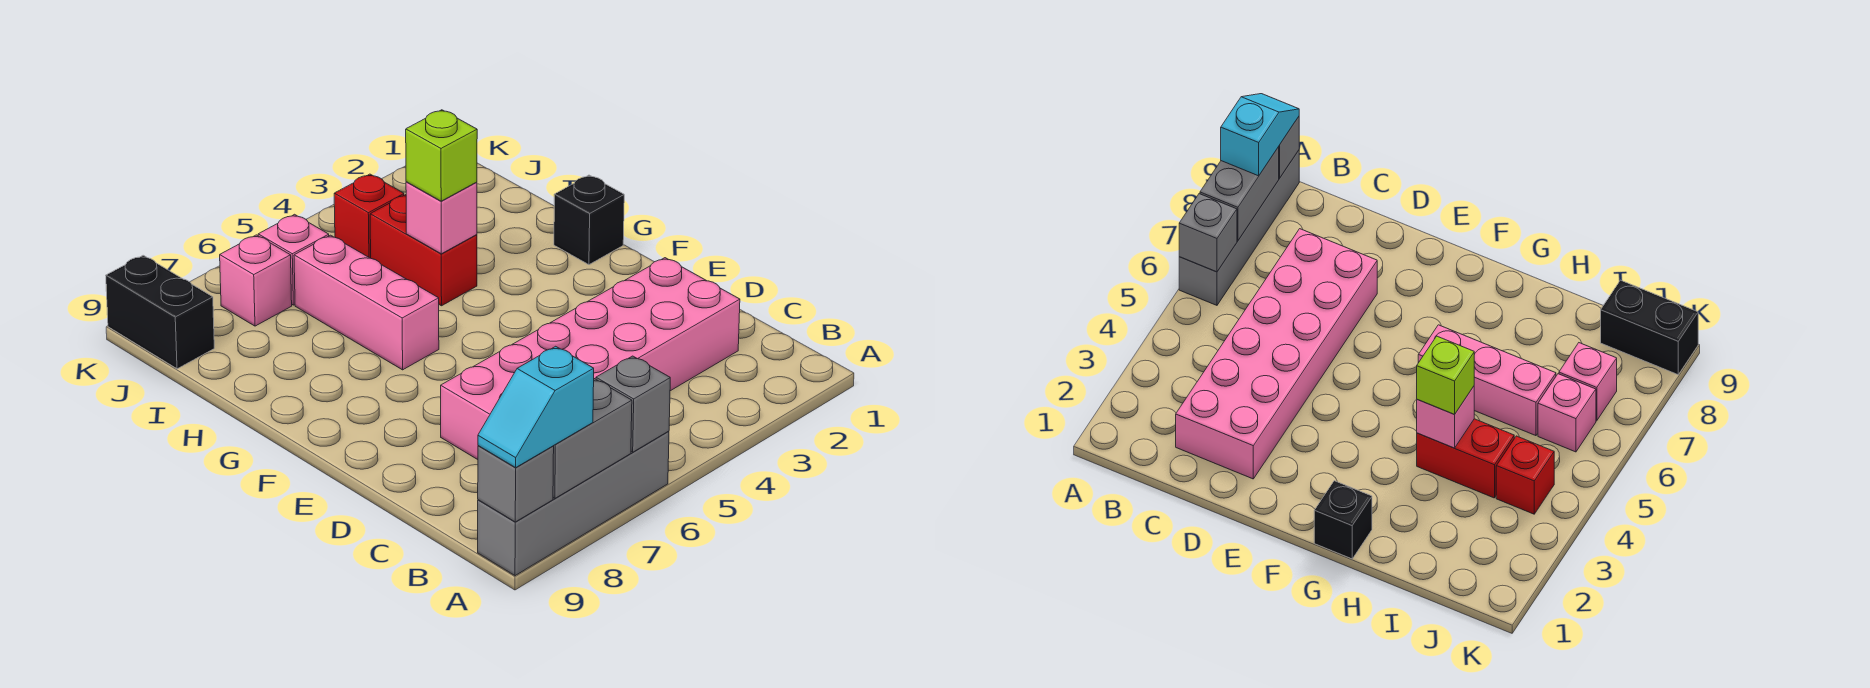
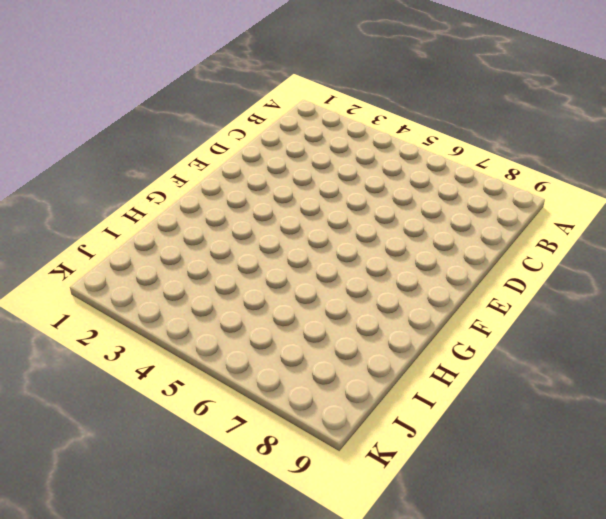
none -> grey brick A6:A9 level 1
none -> pink brick C2:D7 level 1
none -> black brick G1 level 1

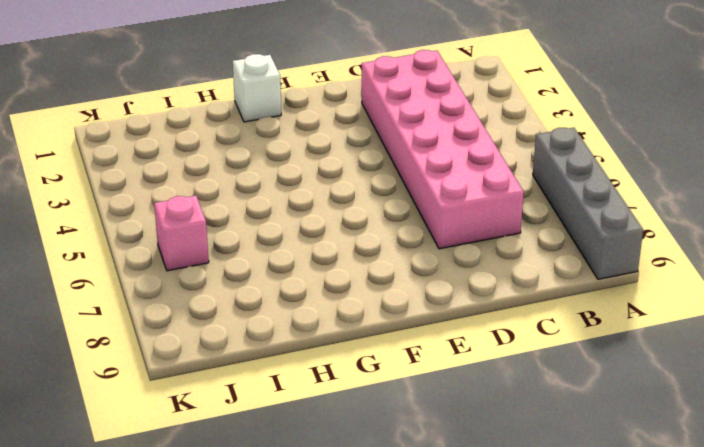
white brick G1 level 1 -> black brick G1 level 1
none -> pink brick G6:I6 level 1
none -> red brick H4:I4 level 1
none -> red brick J4 level 1

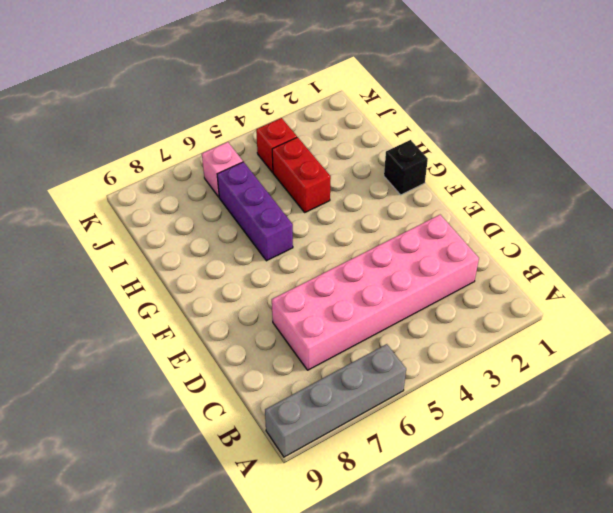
purple brick G6:I6 level 1 -> pink brick G6:I6 level 1
none -> pink brick J7 level 1
none -> black brick J9:K9 level 1
none -> grey brick A6 level 2

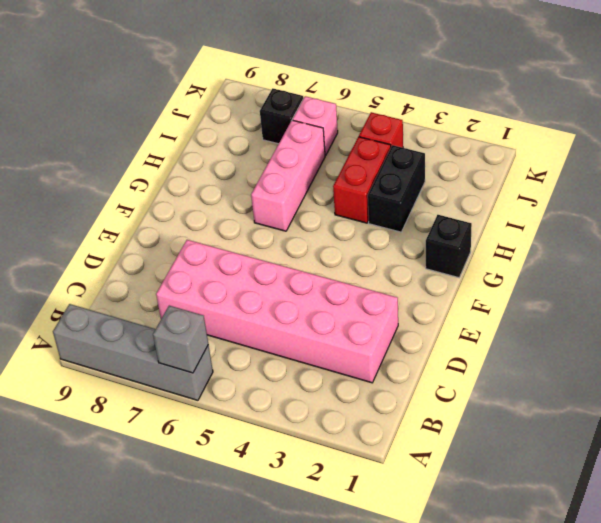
black brick H3:I3 level 1 -> black brick J9:K9 level 1
black brick J7 level 1 -> pink brick J7 level 1
none -> grey brick A7:A8 level 2
none -> grey brick A9 level 2
none -> pink brick H4 level 2

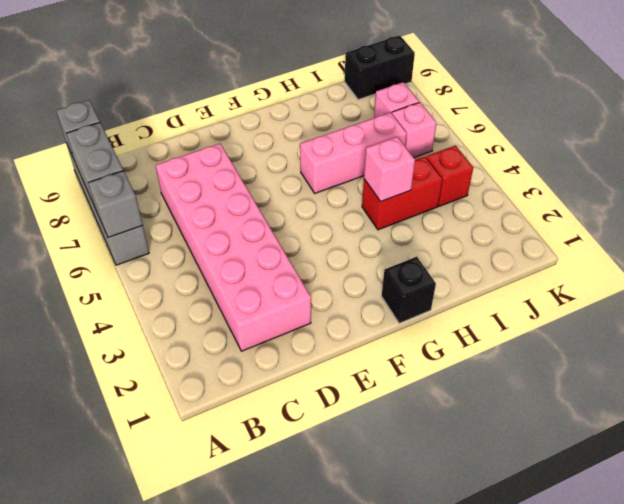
none -> cyan slope A8:A9 level 3 top 8
none -> lime brick H4 level 3

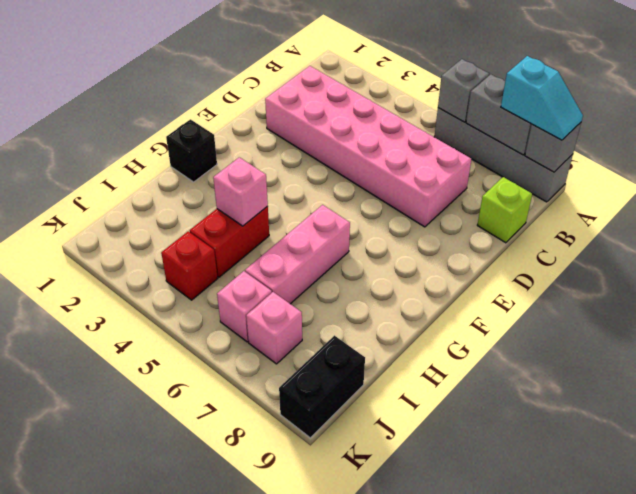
lime brick C9 level 1 -> lime brick H4 level 3

